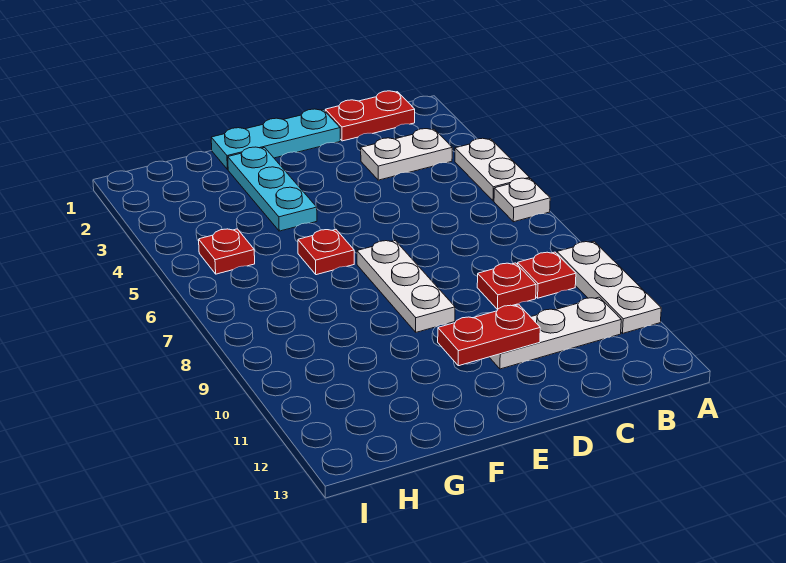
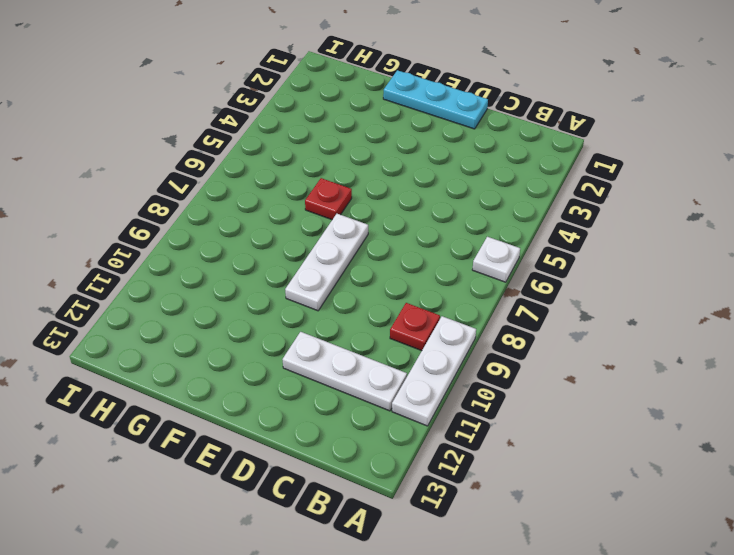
none -> white plate A4:A5 level 1
none -> red plate B1:C1 level 1
none -> white plate B3:C3 level 1

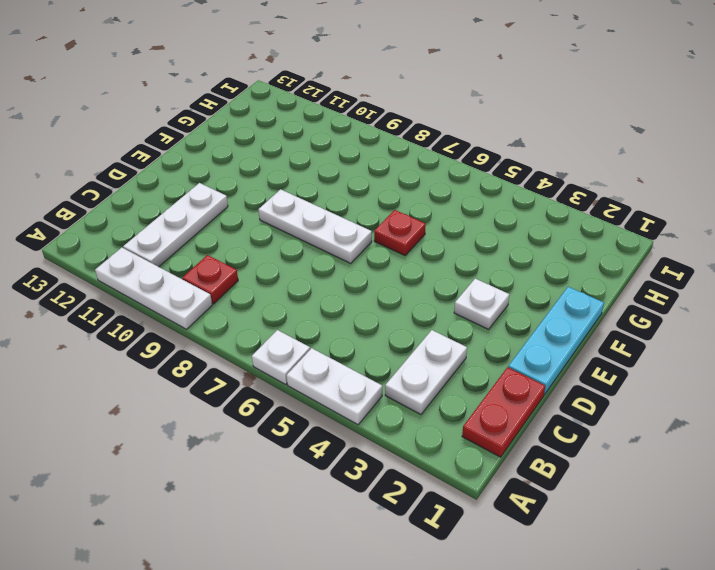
white plate E3 level 1 -> none
none -> red plate C9 level 1
none -> cyan plate F2:F4 level 1
none -> red plate H5 level 1

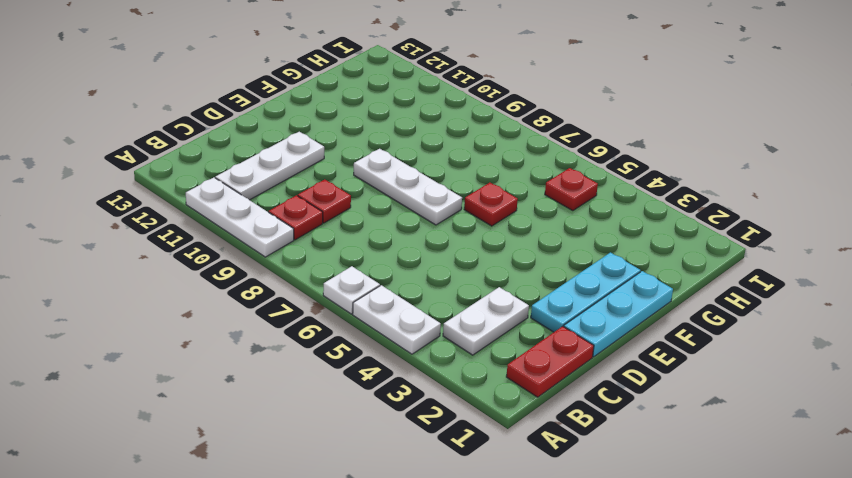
cyan plate D2:F2 level 1 -> cyan plate F2:F4 level 1
none -> red plate D11:E11 level 2

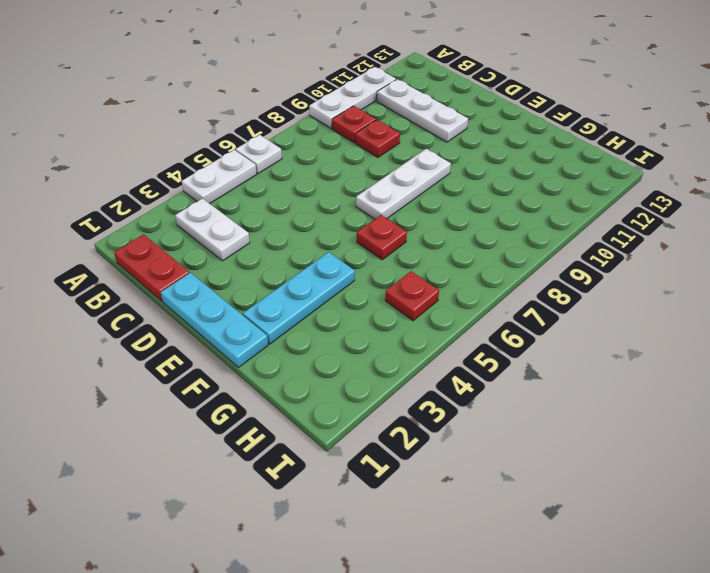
none -> red plate D11:E11 level 2

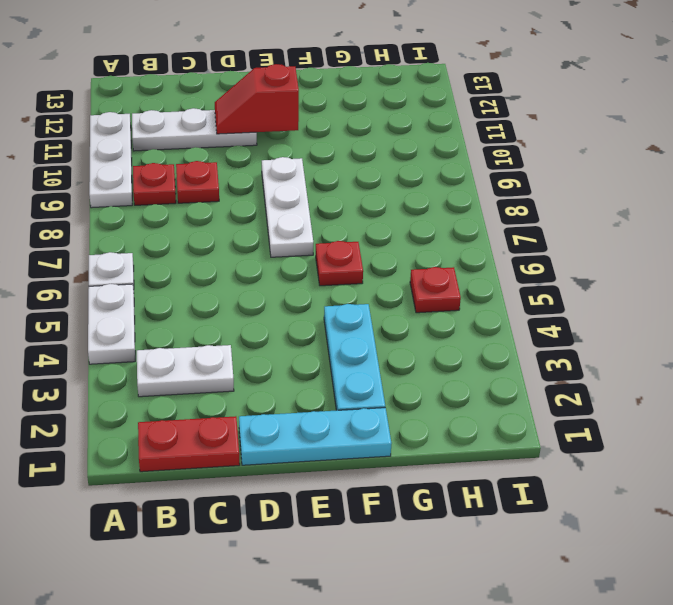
red slope D11:E11 level 2 top E -> red plate D11:E11 level 2

